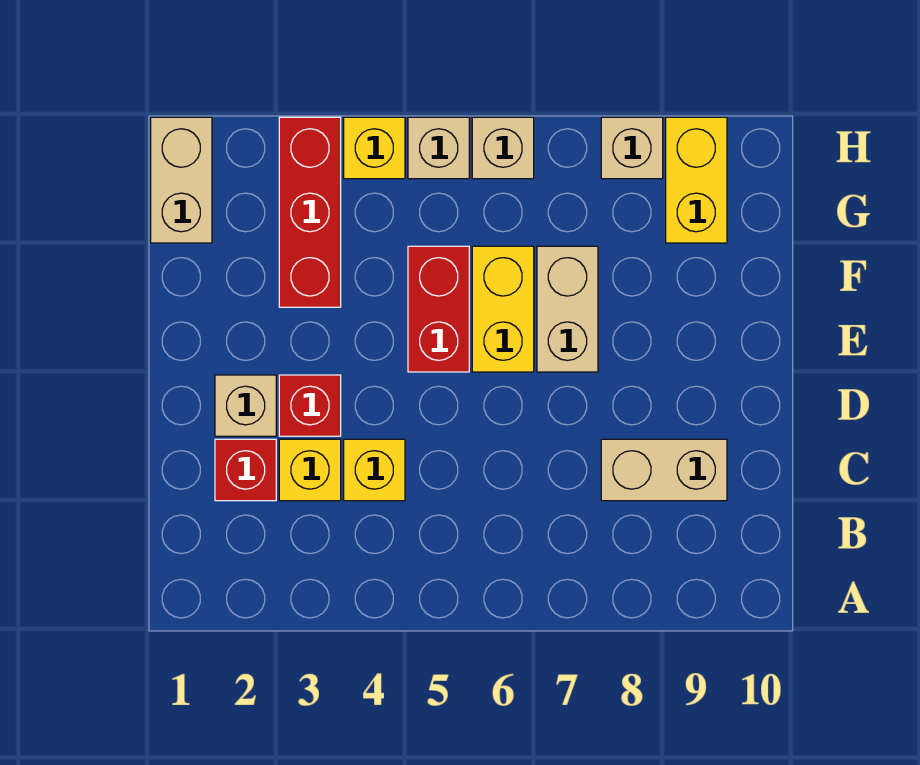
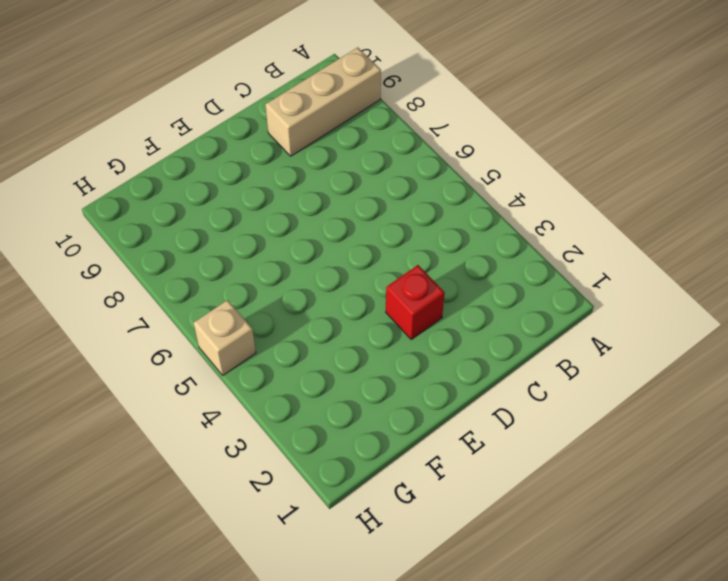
tan brick A9:C9 level 1 -> tan brick C8:C9 level 1
none -> red brick C2 level 1
none -> yellow brick C3 level 1
none -> yellow brick C4 level 1

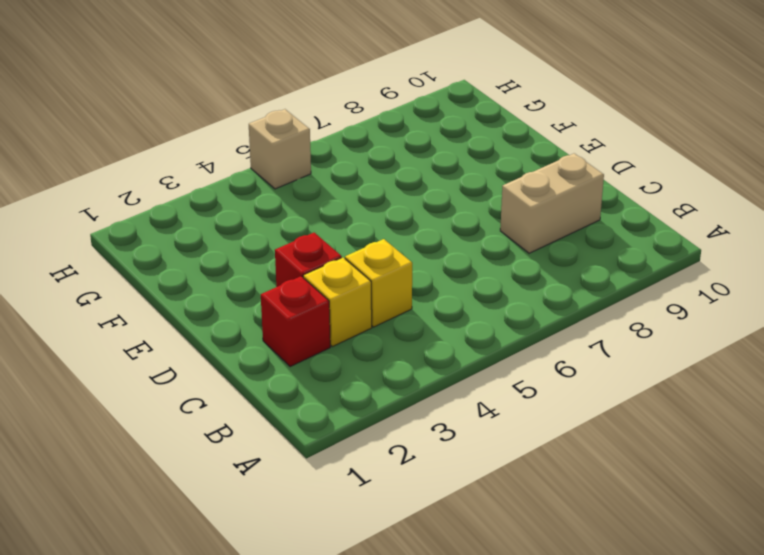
none -> tan brick D2 level 1
none -> red brick E5:F5 level 1
none -> yellow brick E6:F6 level 1

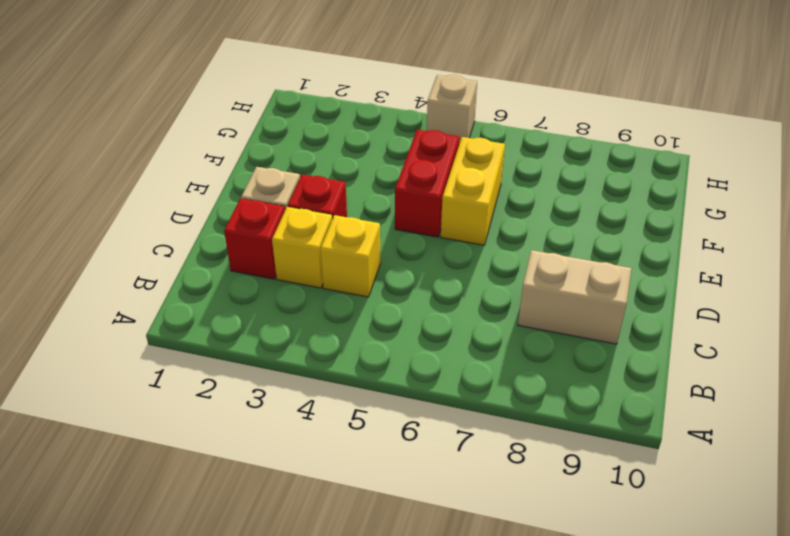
none -> tan brick E7:F7 level 1
none -> red brick F3:H3 level 1
none -> tan brick G1:H1 level 1

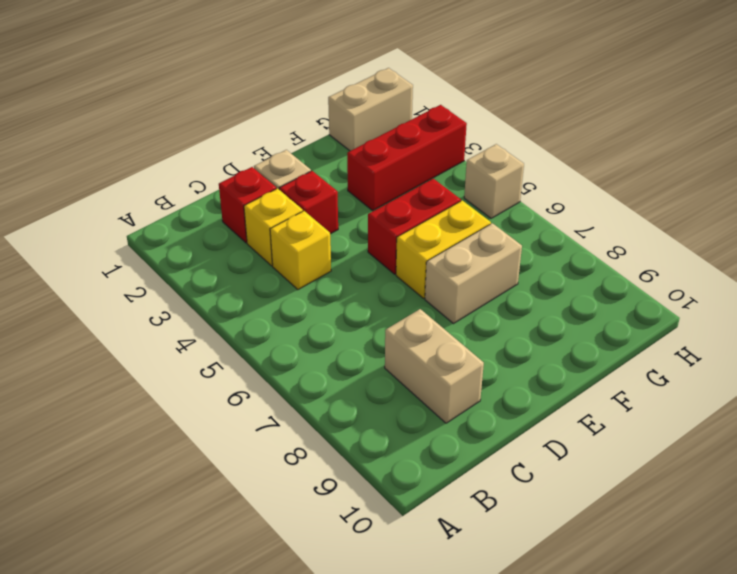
none -> yellow brick G9:H9 level 1
none -> yellow brick H4 level 1
none -> tan brick H6 level 1

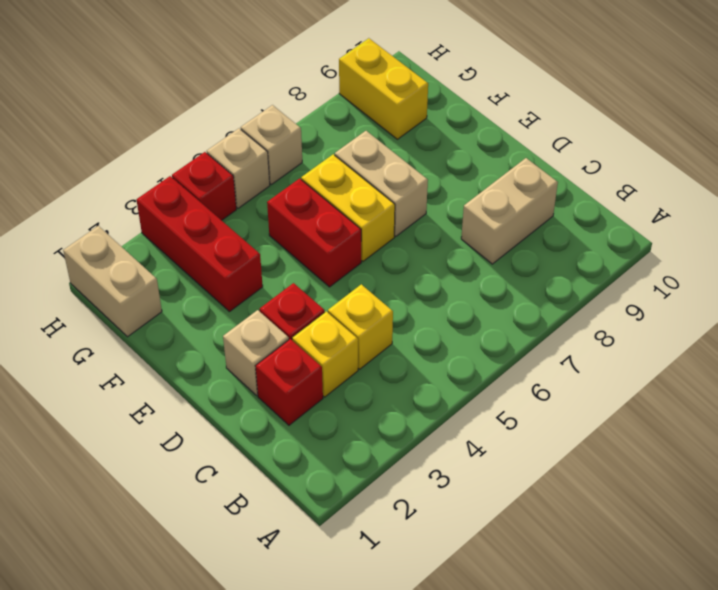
red brick H4 level 1 -> yellow brick H4 level 1
none -> tan brick H8 level 1

